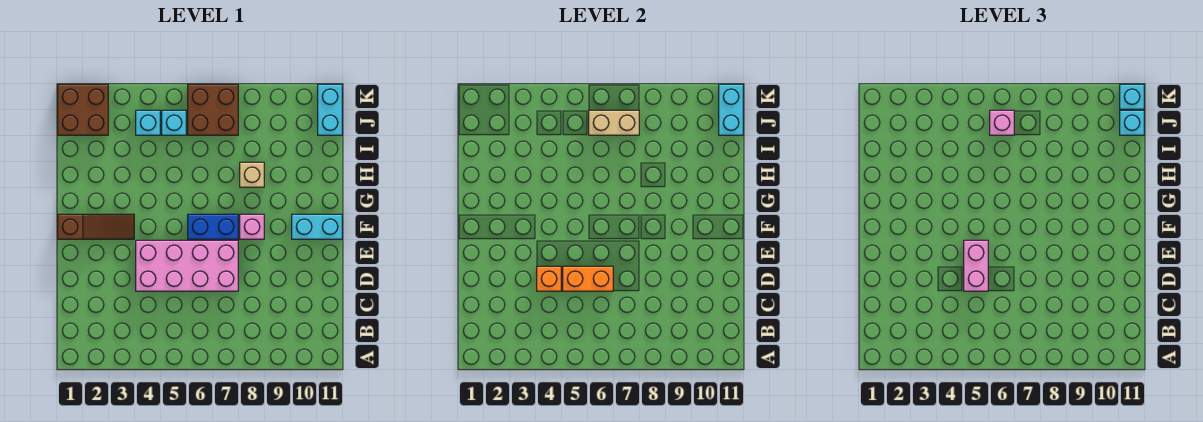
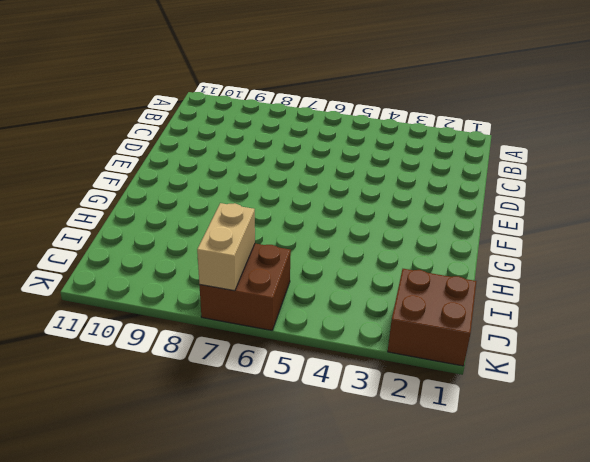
tan brick J7:K7 level 2 -> tan brick J6:J7 level 2
none -> pink brick D4:E7 level 1
none -> brown slope F1:F3 level 1 top 1
none -> blue brick F6:F7 level 1

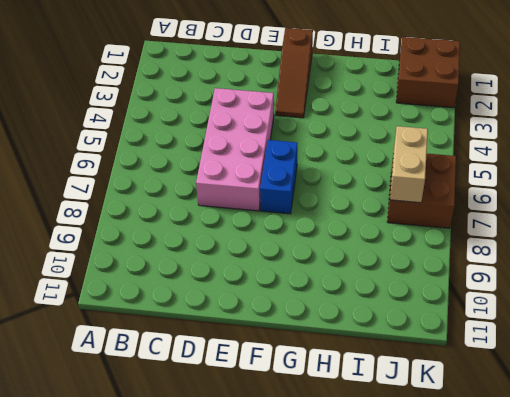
none -> pink brick F8 level 1
none -> cyan brick F10:F11 level 1
none -> tan brick H8 level 1

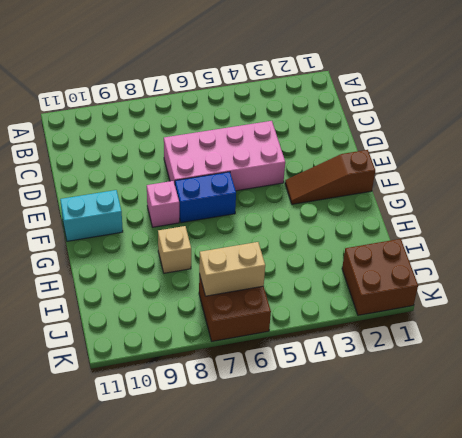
none -> cyan brick J4 level 1
none -> cyan brick J5 level 1
none -> cyan brick J11:K11 level 1

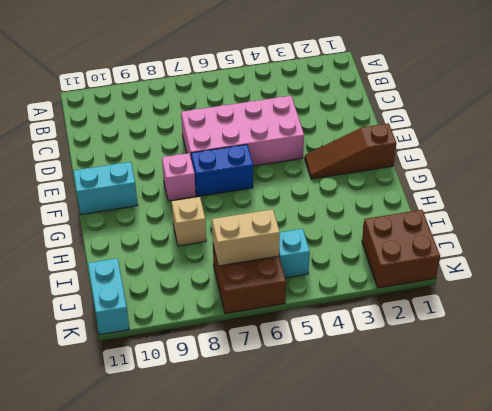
none -> cyan brick J4 level 1
none -> orange brick D4 level 2
none -> orange brick D5:D6 level 2

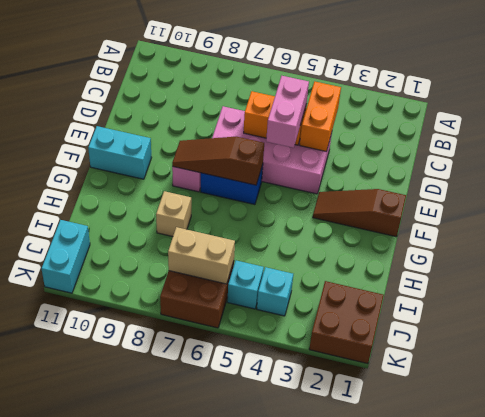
orange brick C4:D4 level 2 -> orange brick D4 level 2
brown slope F6:F8 level 2 top 6 -> none
none -> cyan brick J11:K11 level 2
none -> pink brick J6 level 3
none -> cyan brick J11 level 3

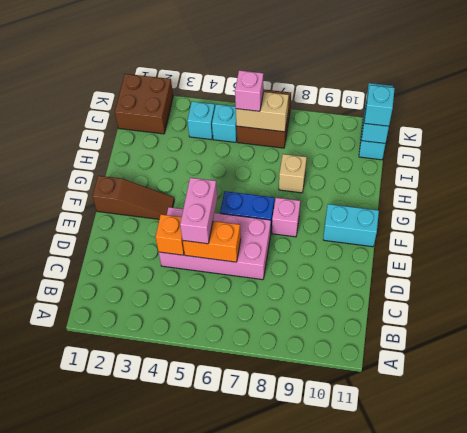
none -> cyan brick K11 level 3

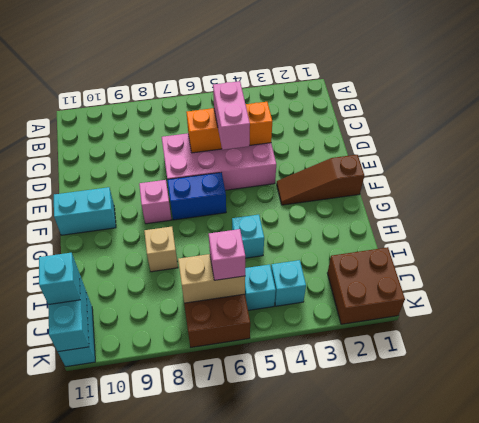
cyan brick H5 level 1 -> cyan brick K11 level 3

